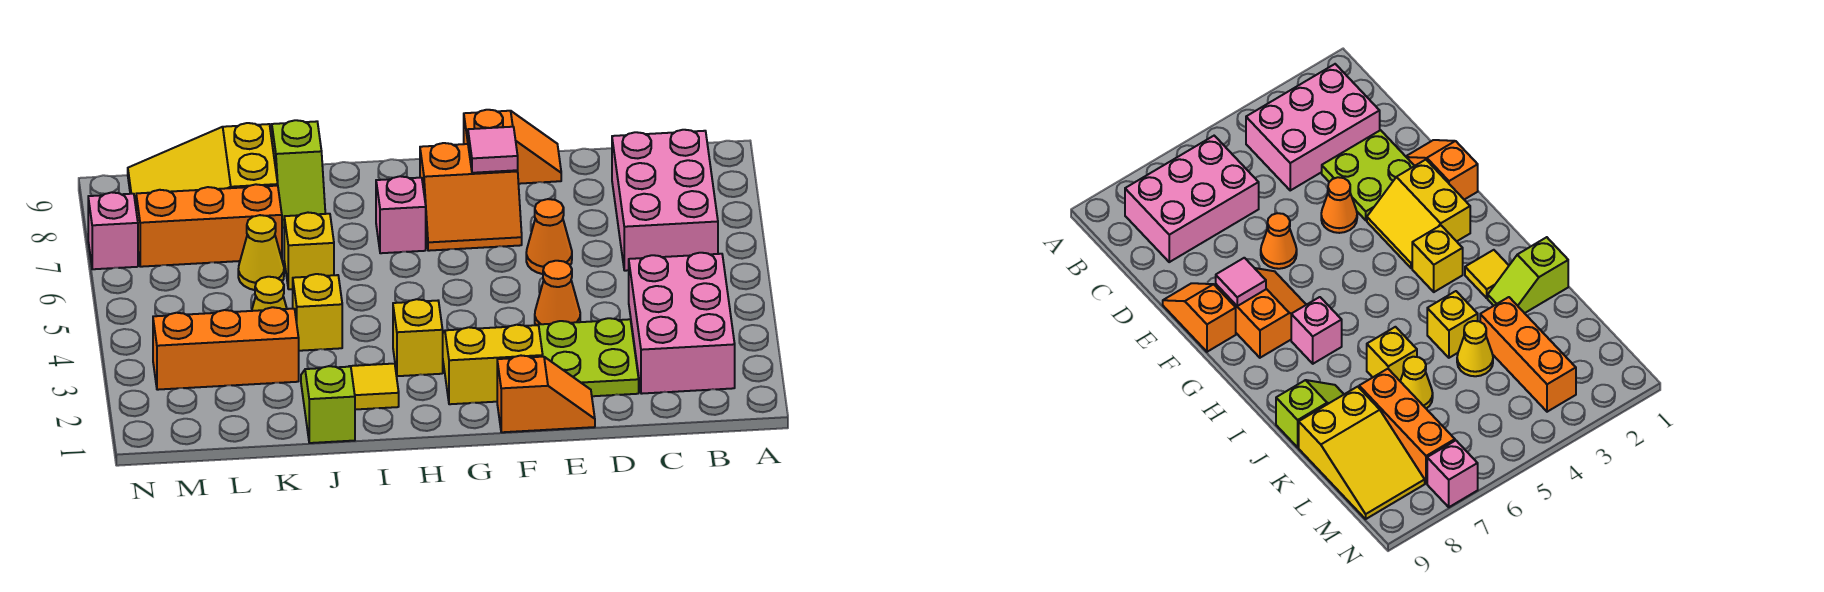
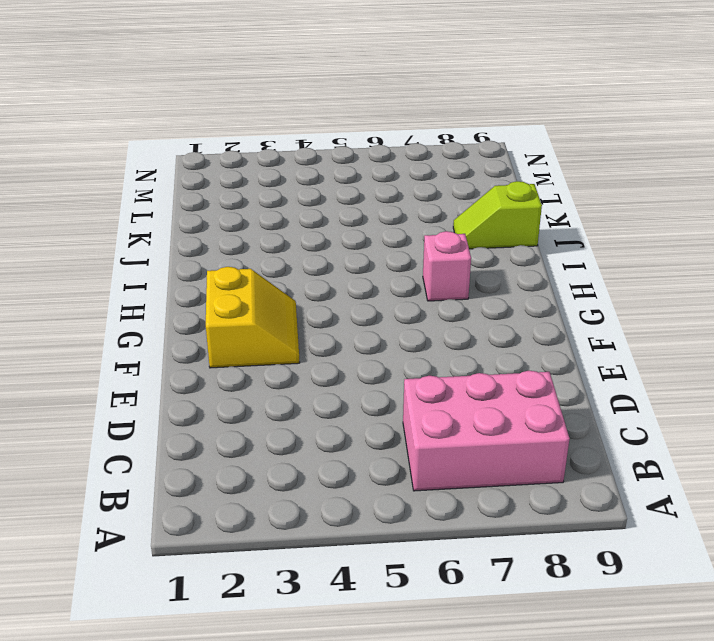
none -> pink brick B2:C4 level 1
none -> lime plate D2:E3 level 1
none -> orange slope E1:F1 level 1 top F

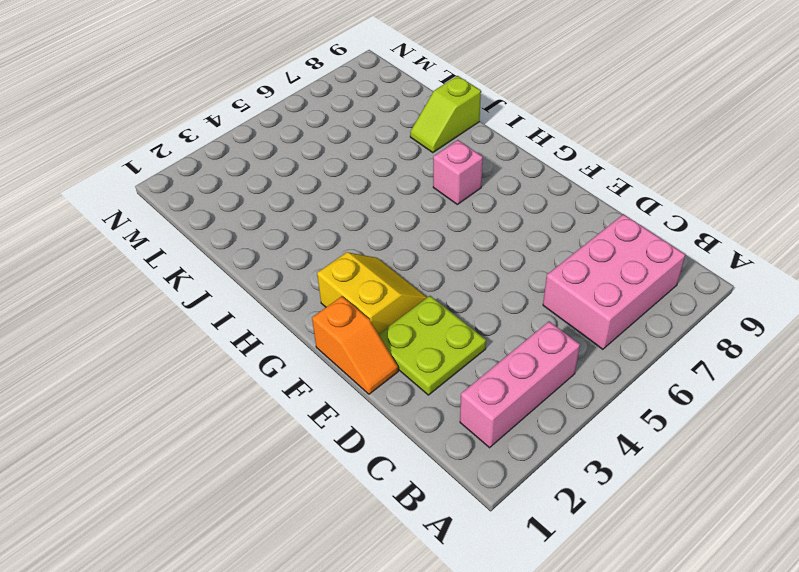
pink brick B2:B4 level 1 -> pink brick B2:C4 level 1
none -> orange cone E4 level 1
none -> orange cone E6 level 1
none -> orange slope E9:F9 level 1 top F

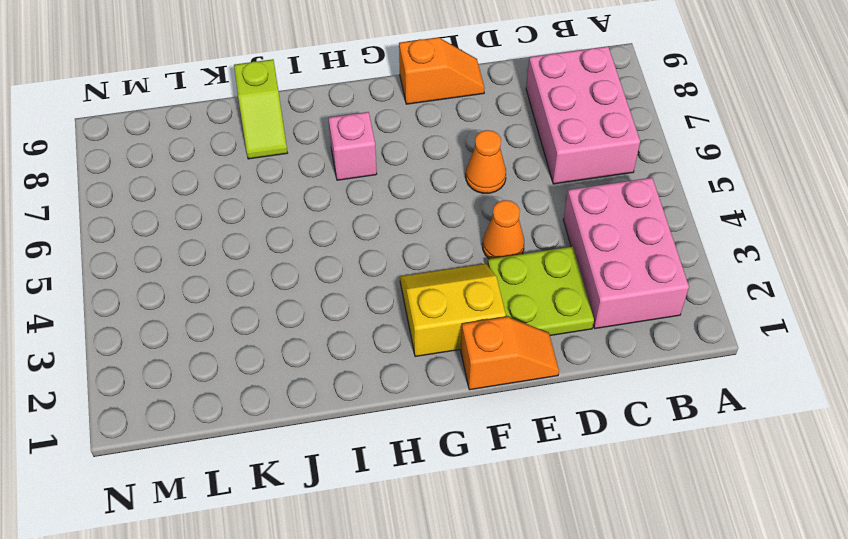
none -> orange slope F7:G8 level 1 top 8
none -> yellow brick H3 level 1
none -> yellow tile I2 level 1

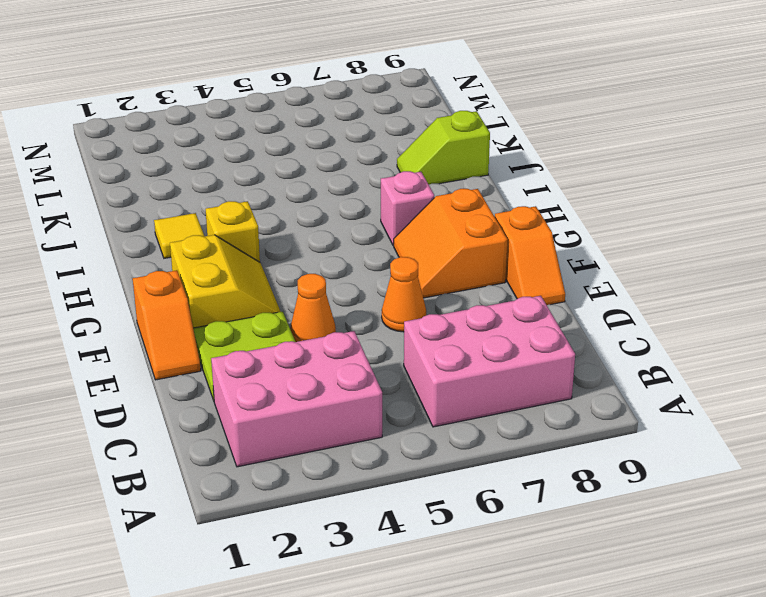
none -> lime slope J1:J2 level 1 top 1
none -> yellow brick J4 level 1
none -> yellow brick J6 level 1

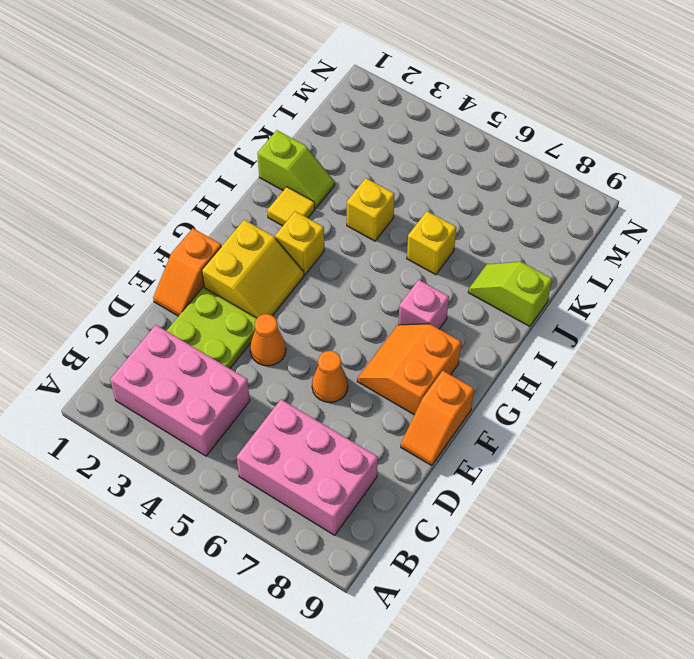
none -> orange brick K3:M3 level 1
none -> yellow cone K4 level 1
none -> yellow cone K6 level 1

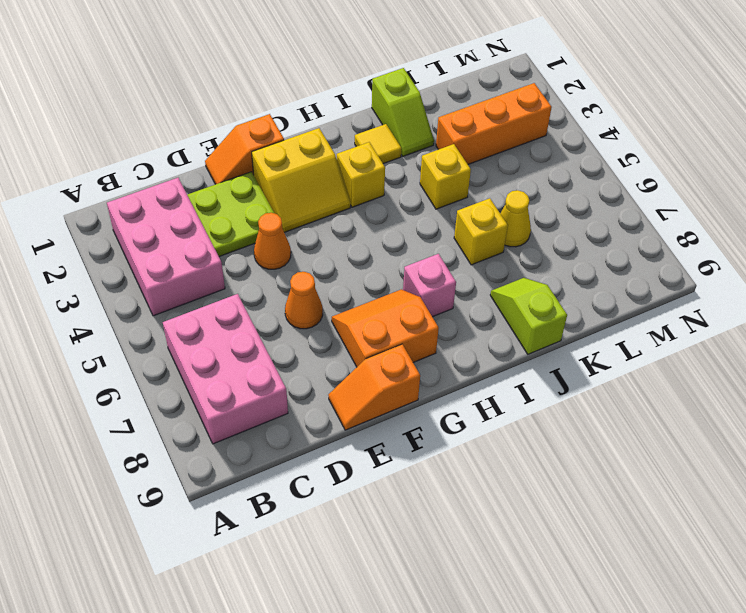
none -> yellow cone K4 level 1
none -> orange brick K7:M7 level 1
none -> yellow slope K8:M9 level 1 top K

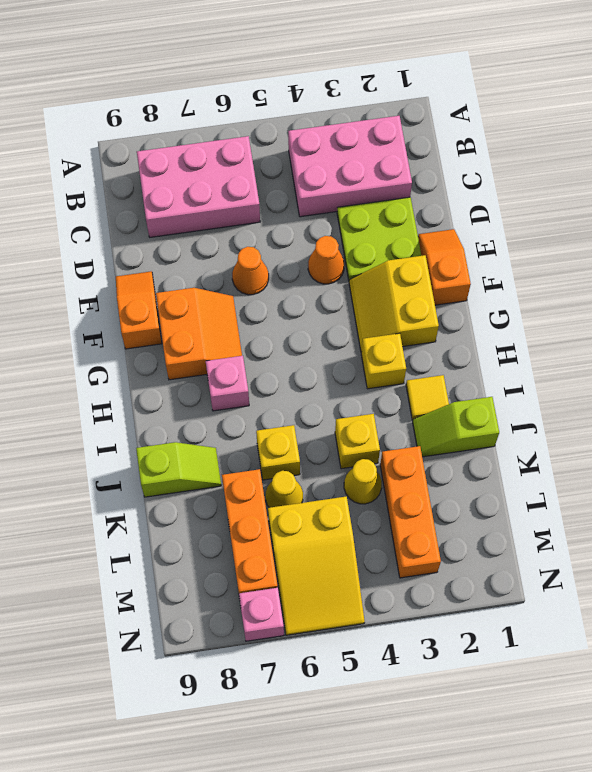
yellow slope L5:N6 level 1 top L -> yellow slope K8:M9 level 1 top K
none -> pink tile F8 level 2

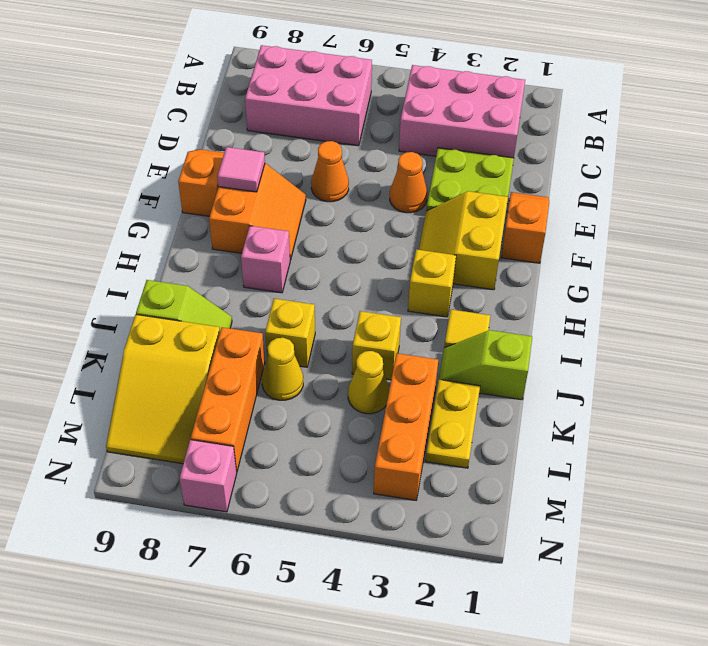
yellow plate K2:L2 level 1 -> none

